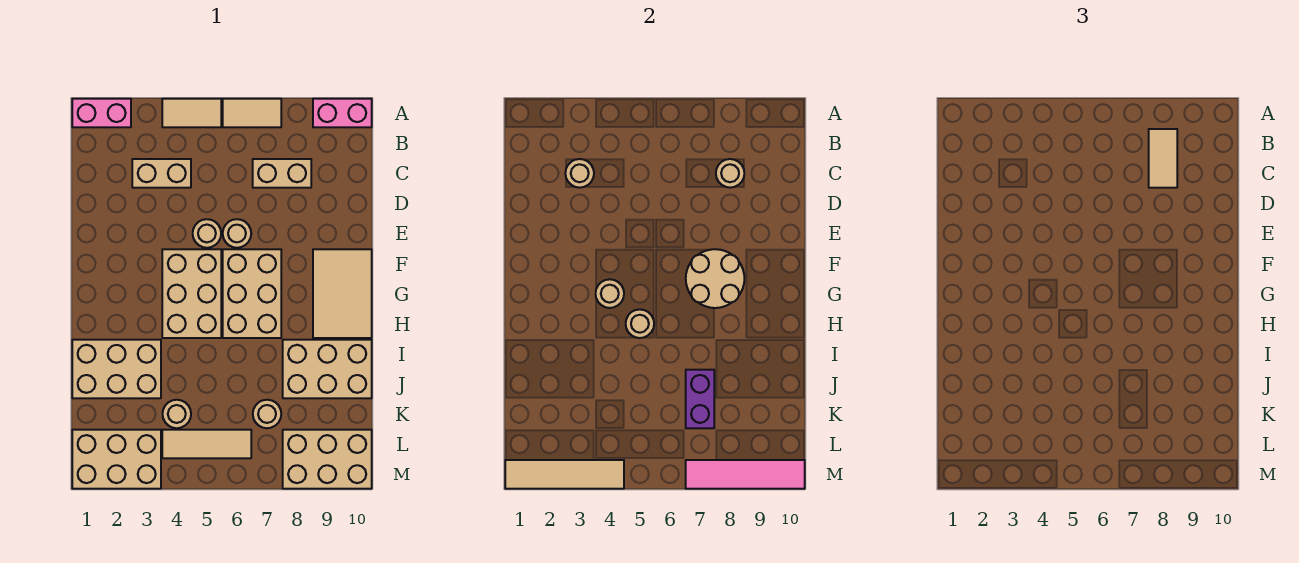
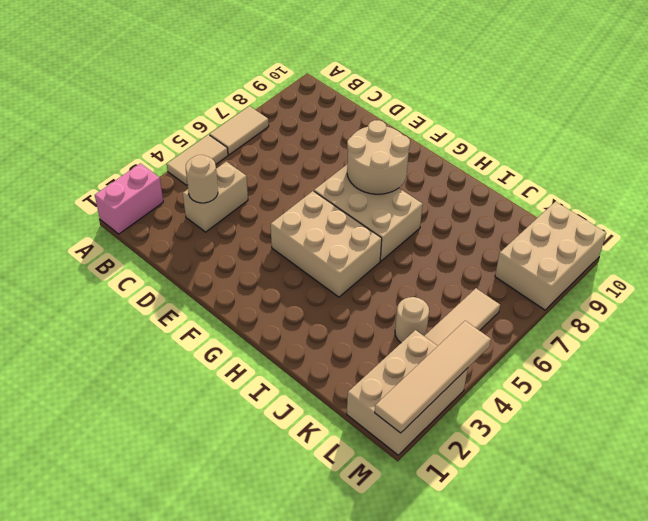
none -> pink brick A9:A10 level 1
none -> tan brick C7:C8 level 1
none -> tan round brick E5 level 1

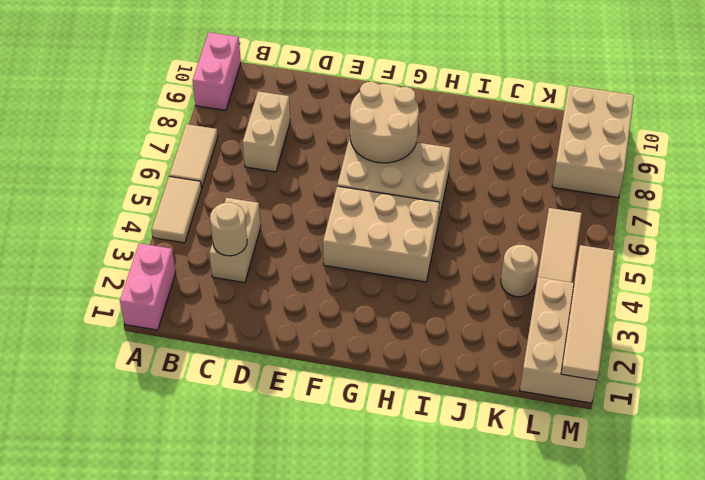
none -> tan round brick E5 level 1
none -> tan round brick E6 level 1
none -> tan tile F9:H10 level 1

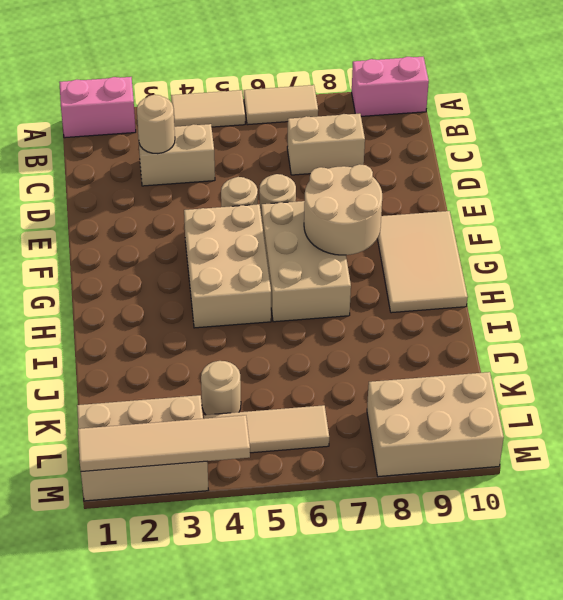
none -> tan brick I1:J3 level 1
none -> tan brick I8:J10 level 1
none -> tan round brick K7 level 1

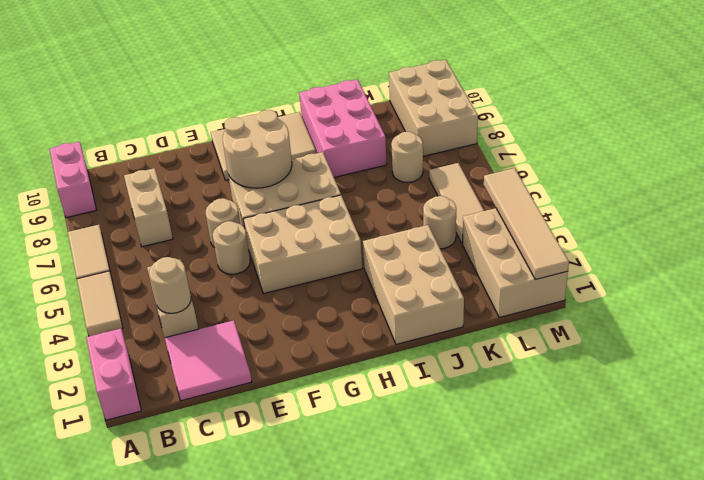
pink tile C1:D2 level 1 -> none
pink brick I8:J10 level 1 -> tan brick I8:J10 level 1
none -> tan round brick C8 level 2
none -> tan round brick G4 level 2
none -> tan round brick H5 level 2

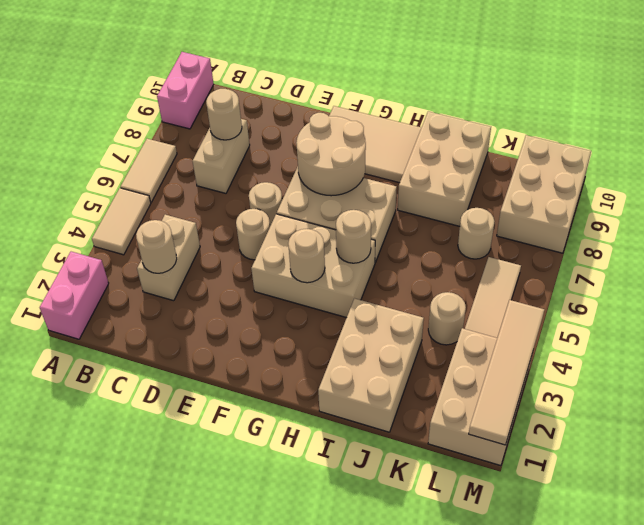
none -> purple brick J7:K7 level 2
none -> pink tile M7:M10 level 2
none -> tan tile B8:C8 level 3

